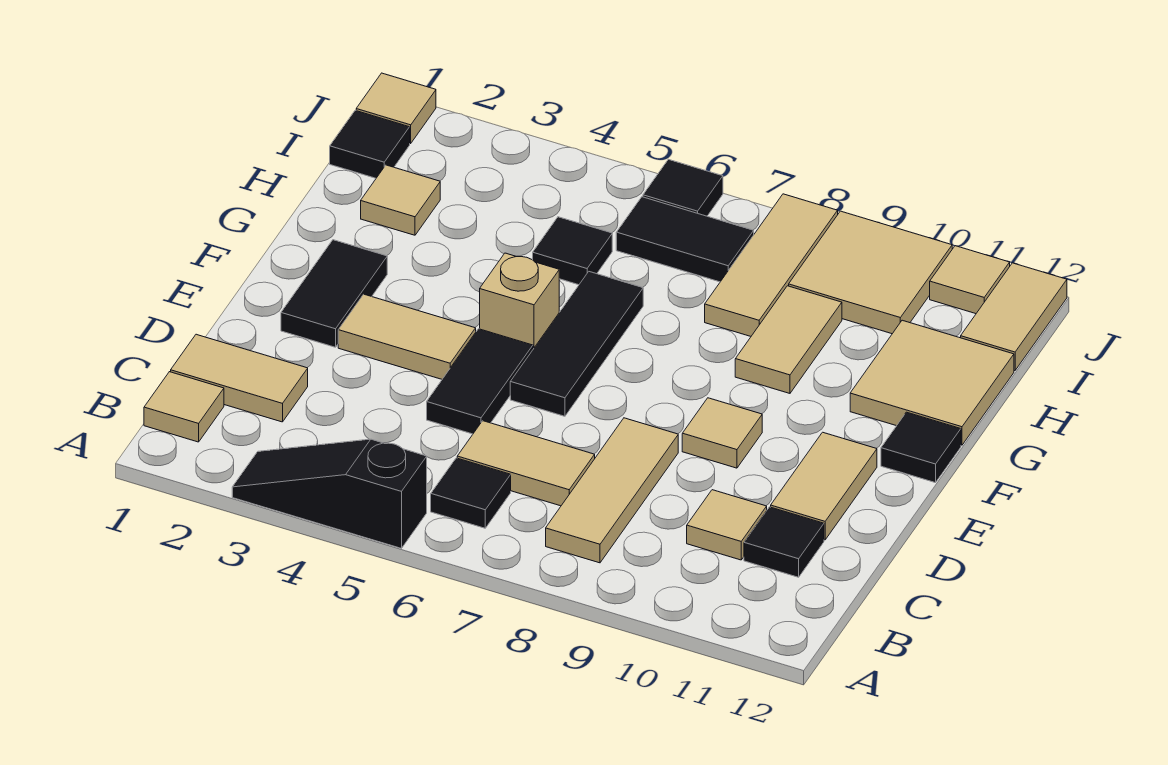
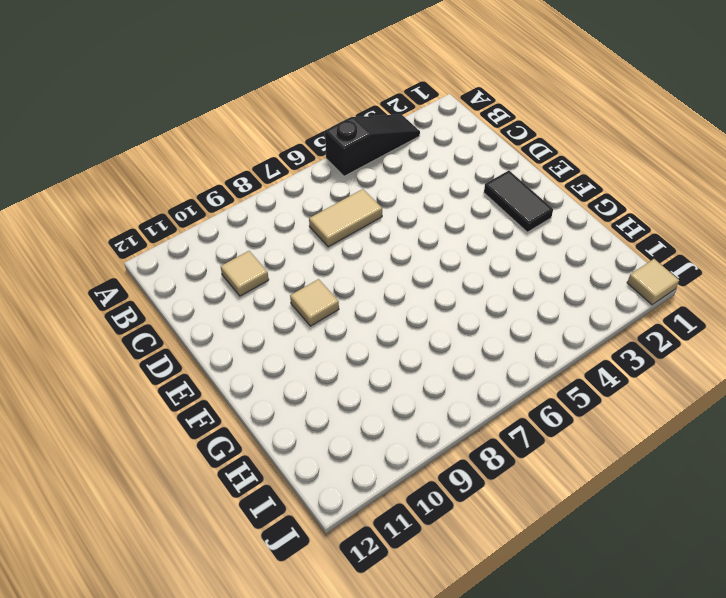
none -> tan tile B1 level 1
none -> black tile B6 level 1
none -> tan tile B8:D8 level 1

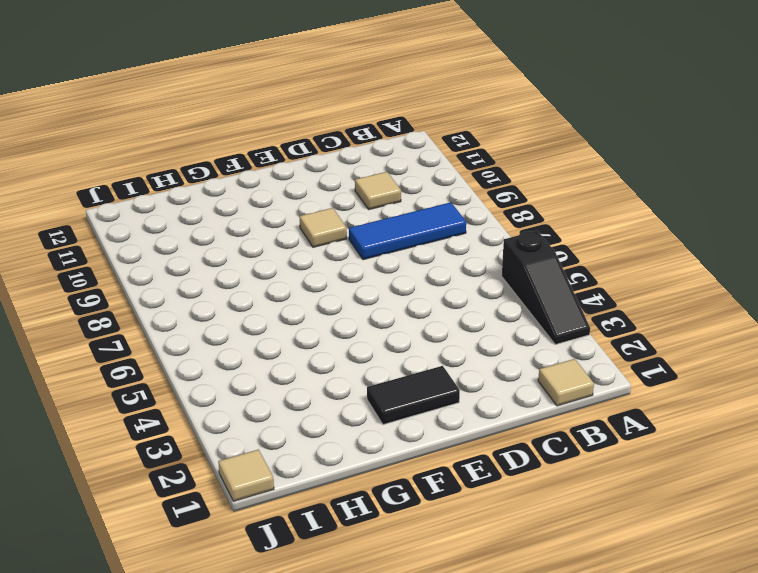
blue tile B8:D8 level 1 -> tan tile B8:D8 level 1
none -> black tile B6 level 1
none -> tan tile C1:C2 level 1
none -> tan tile C6:C7 level 1

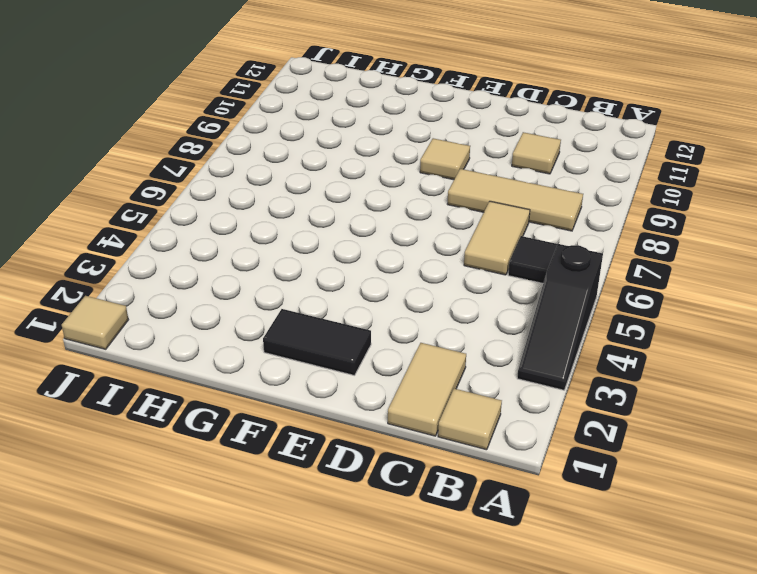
none -> black tile C11 level 1
none -> black tile D5:E5 level 1
none -> tan tile D11:E11 level 1

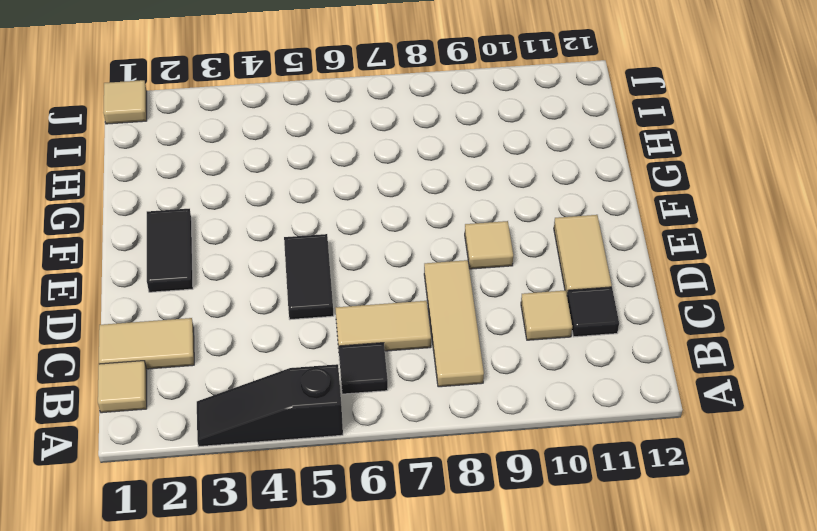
none -> tan tile E3:E4 level 1
none -> black tile E6:G6 level 1
none -> tan brick F5 level 1

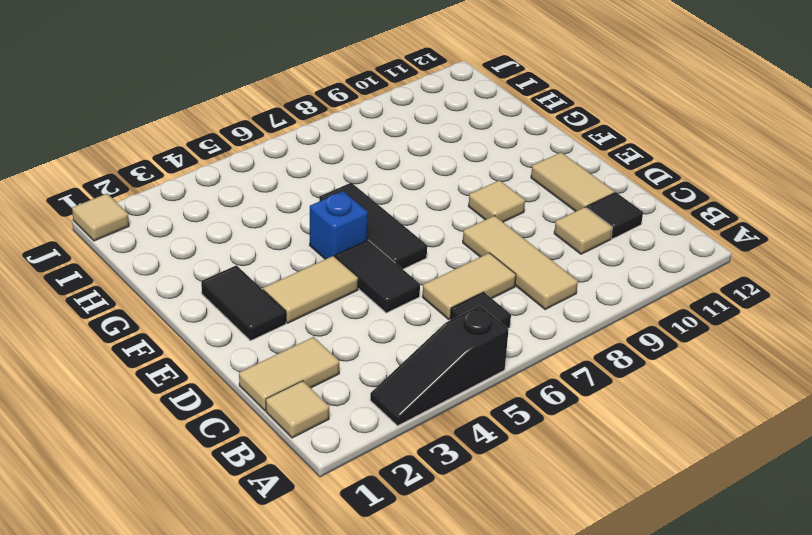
blue brick F5 level 1 -> tan brick F5 level 1
none -> black tile F12 level 1
none -> tan tile G9:H9 level 1
none -> tan tile G11:H12 level 1

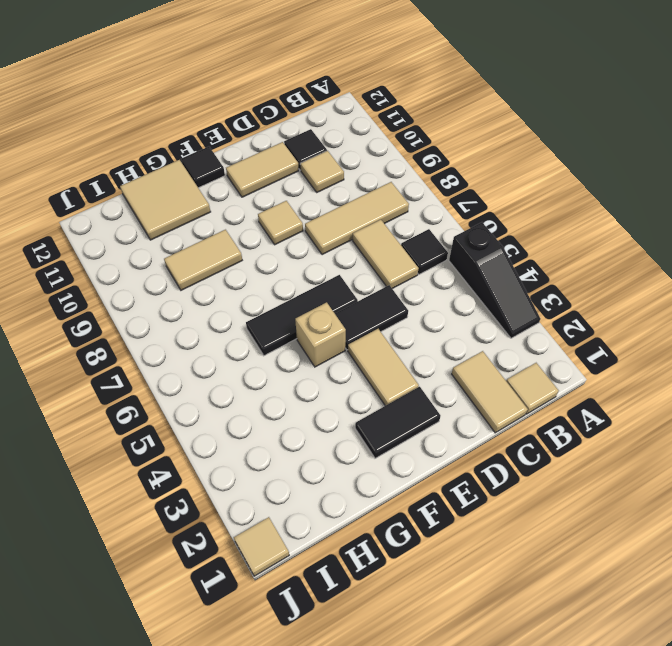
none -> tan tile H2 level 1
none -> black tile H5 level 1
none -> tan tile H8:J8 level 1

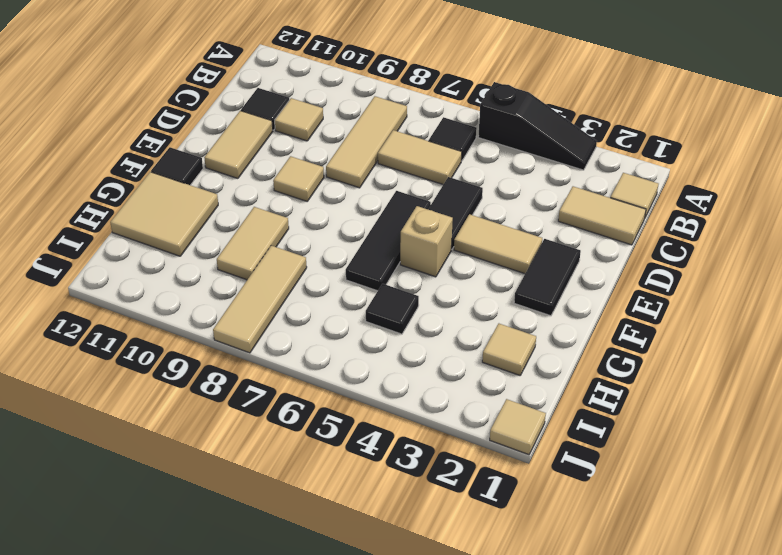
none -> black tile I1 level 1
none -> black tile I6:I7 level 1
none -> tan tile I9:J10 level 1

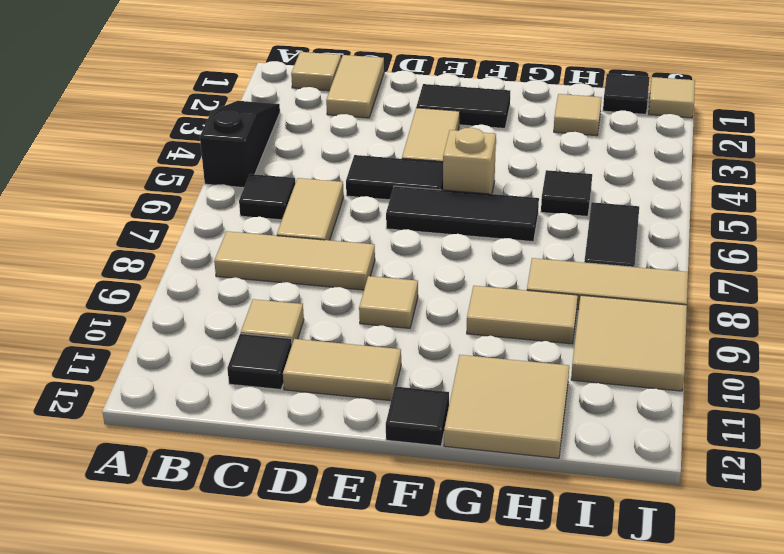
none -> tan tile I12:J12 level 1
none -> black tile J6 level 1
none -> tan tile J11 level 1

